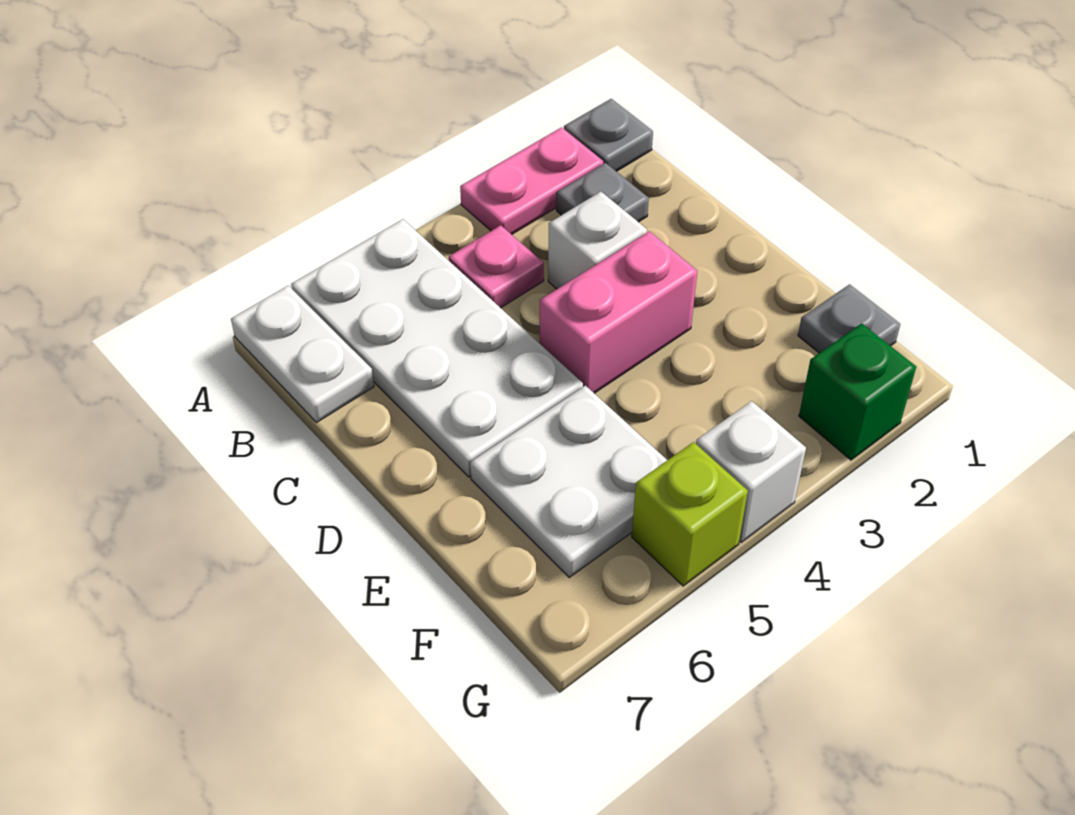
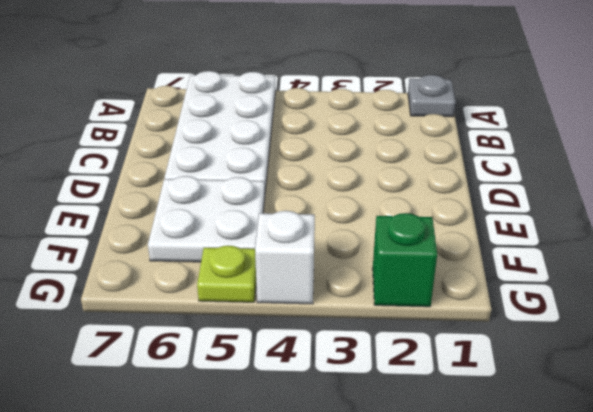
lime plate G5 level 1 -> lime brick G5 level 1
none -> pink plate A2:A3 level 1
none -> white plate A7:B7 level 1
none -> grey plate B2 level 1

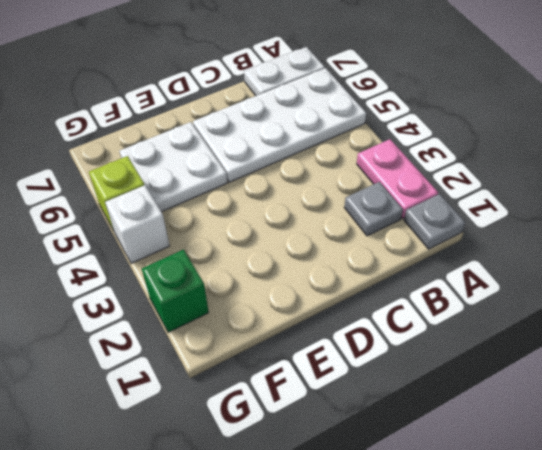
none -> pink plate B4 level 1
none -> white brick C3 level 1
none -> pink brick D3:D4 level 1

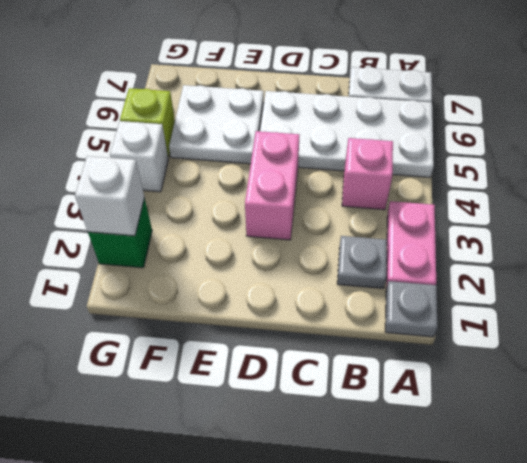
pink brick B4 level 1 -> pink plate B4 level 1
white brick G2 level 2 -> white brick C3 level 1
none -> grey plate F1 level 1

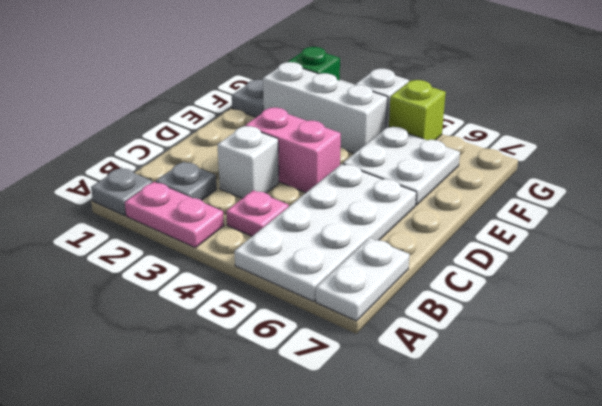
white brick F2:F4 level 1 -> none

